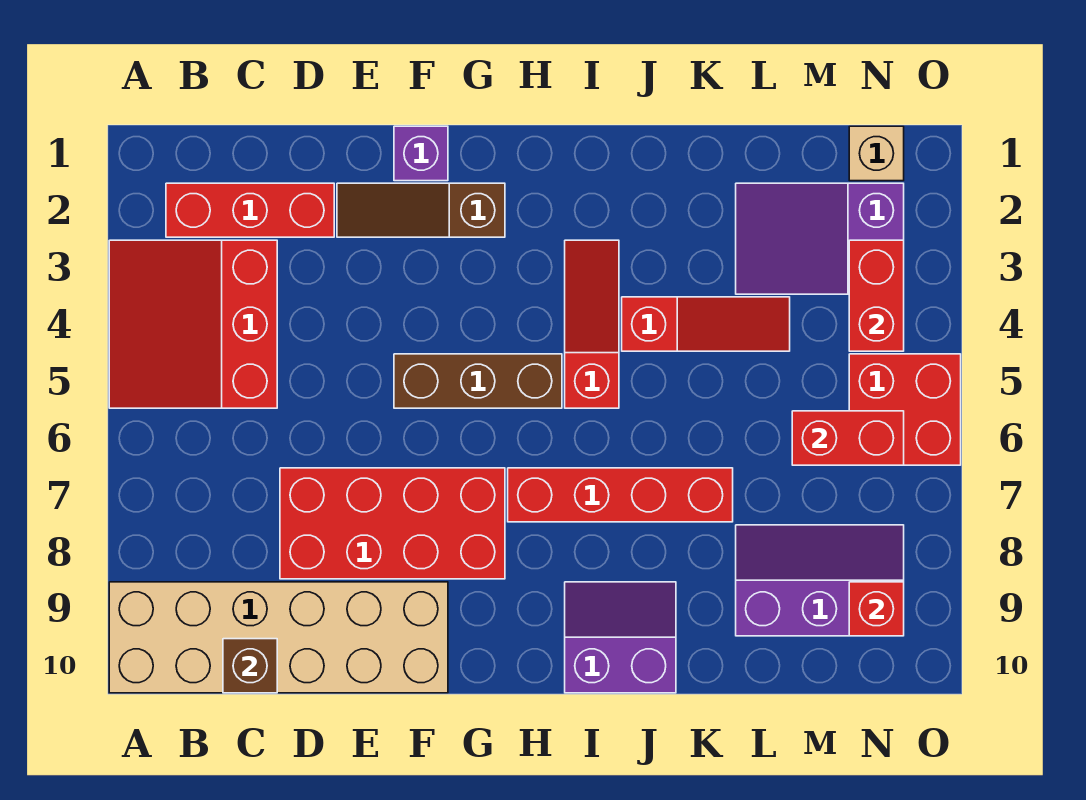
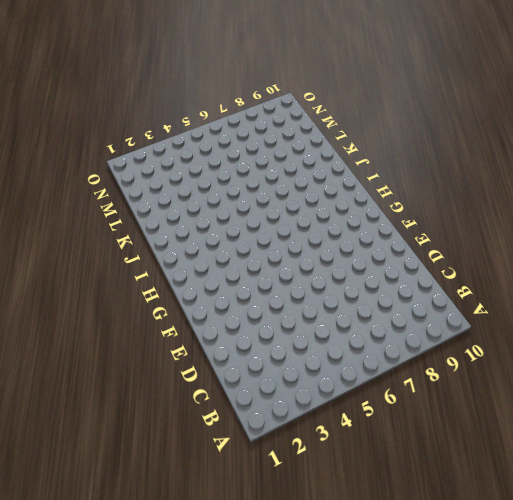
none -> red slope A3:C5 level 1 top C
none -> tan brick A9:F10 level 1
none -> red brick B2:D2 level 1

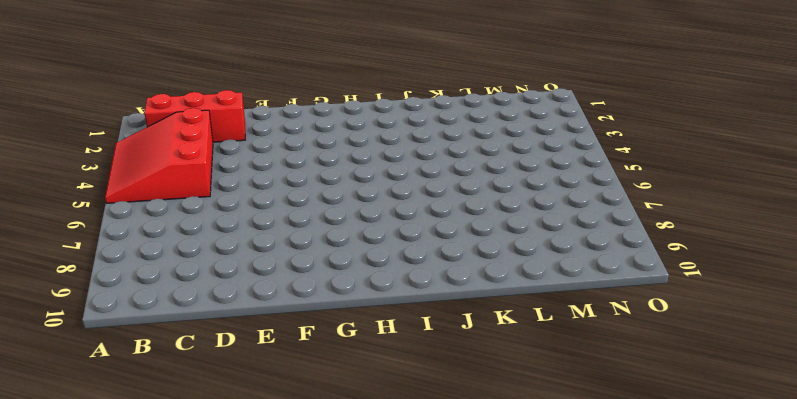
none -> tan brick A9:F10 level 1
none -> red brick D7:G8 level 1
none -> brown slope E2:G2 level 1 top G

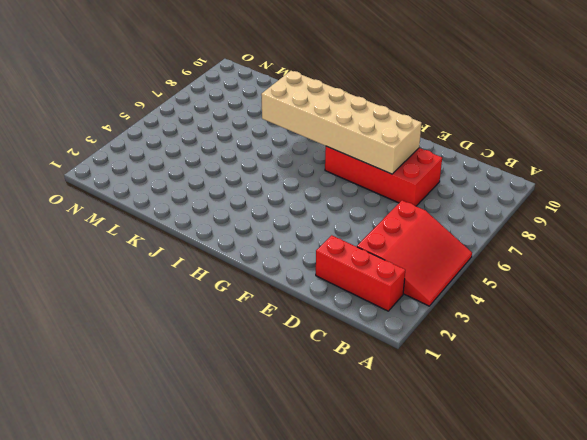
tan brick E7:J8 level 2 -> tan brick A9:F10 level 1
none -> brown slope E2:G2 level 1 top G
none -> purple brick F1 level 1
none -> brown brick F5:H5 level 1

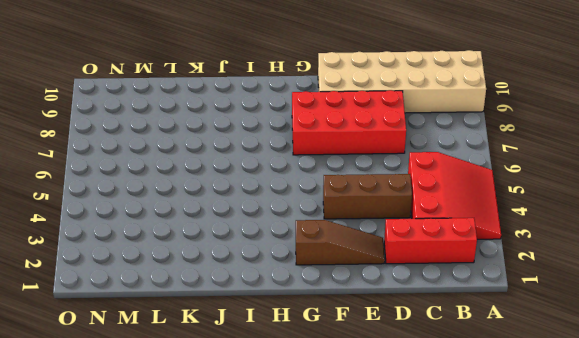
brown brick D4:F4 level 1 -> brown brick F5:H5 level 1
none -> purple brick F1 level 1
none -> red brick H7:K7 level 1
none -> red slope I3:I5 level 1 top 5

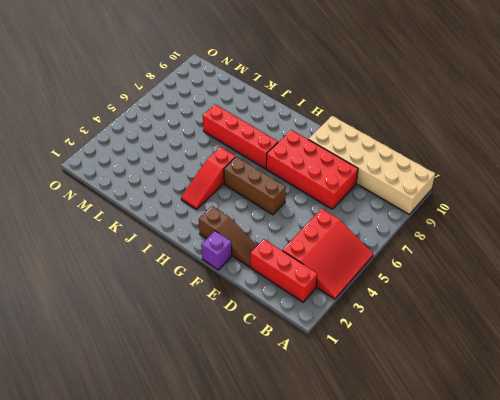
none -> purple slope I9:J10 level 1 top 10
none -> red slope J4:L4 level 1 top J
none -> purple slope L2:N3 level 1 top N

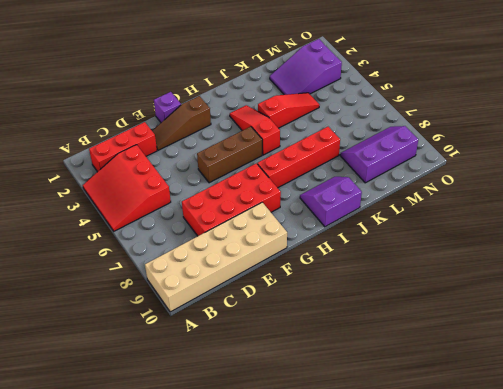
none -> tan brick N1 level 1
none -> red brick N5:O6 level 1
none -> brown brick C10 level 2

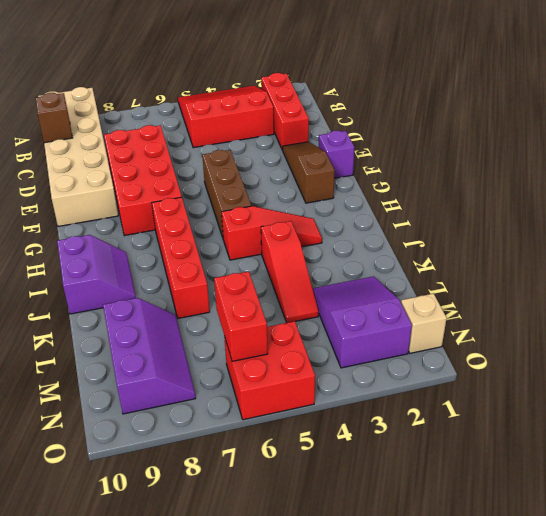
none -> red brick N3:N4 level 2
none -> red brick N9 level 2

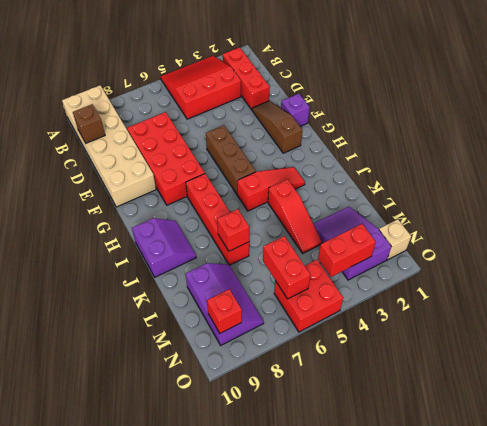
red brick K7 level 2 -> none

